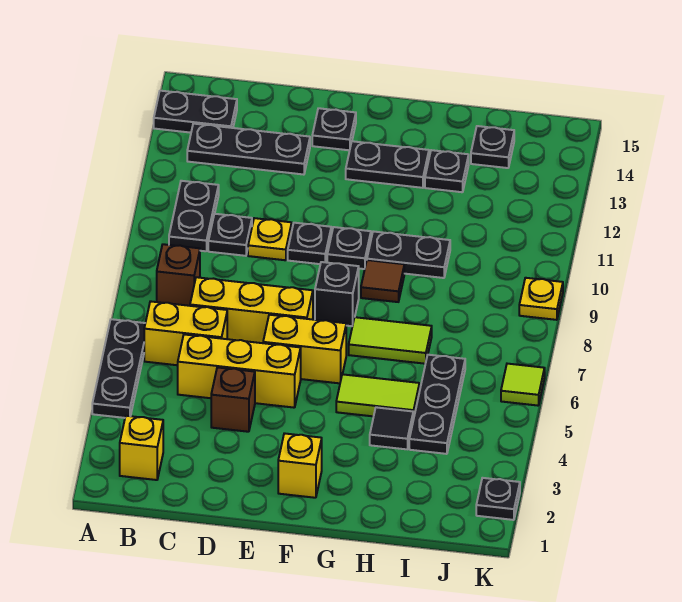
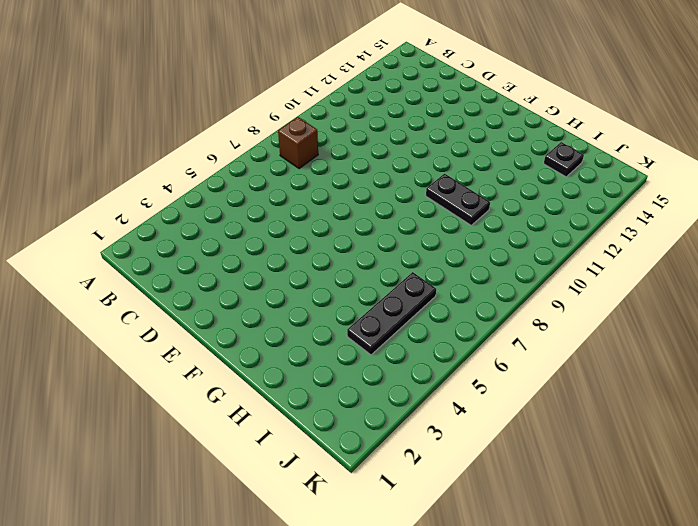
none -> black plate A4:A6 level 1
none -> black plate A14:B14 level 1
none -> yellow brick B2 level 1
none -> yellow brick B6:C6 level 1

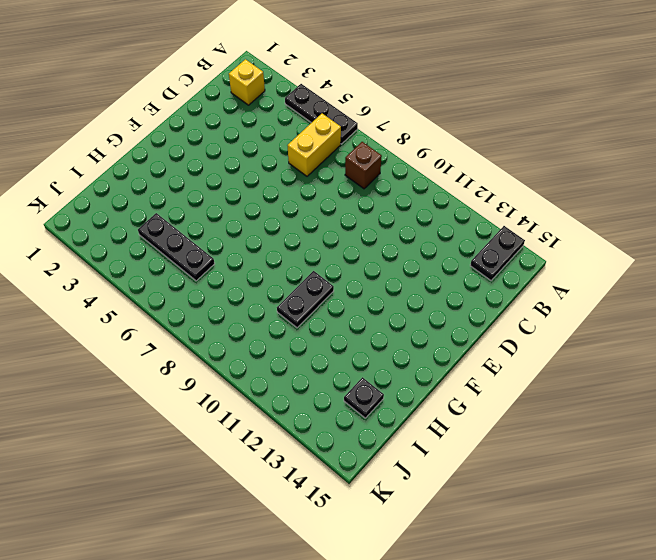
none -> black plate B10:B11 level 1
none -> black plate B13:D13 level 1
none -> yellow brick C5:E5 level 1
none -> yellow brick C7:E7 level 1

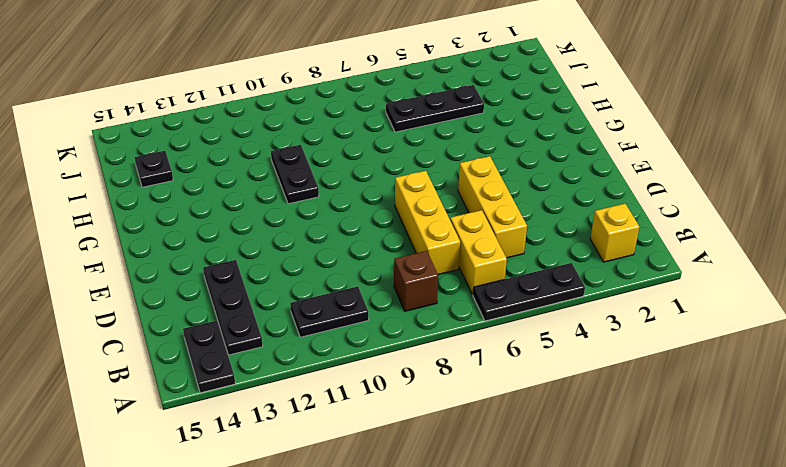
none -> black plate C10 level 1
none -> brown brick D4 level 1
none -> yellow plate D10 level 1
none -> yellow brick E6:F6 level 1

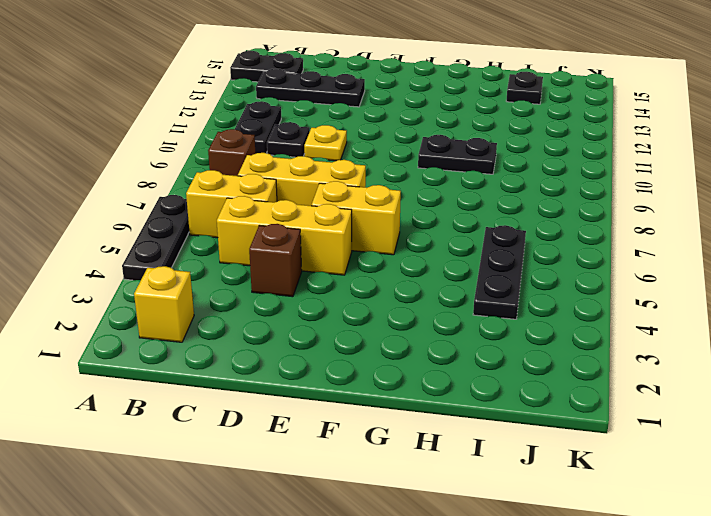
none -> black plate E10 level 1
none -> black plate E14 level 1
none -> yellow brick F2 level 1
none -> black brick F8 level 1

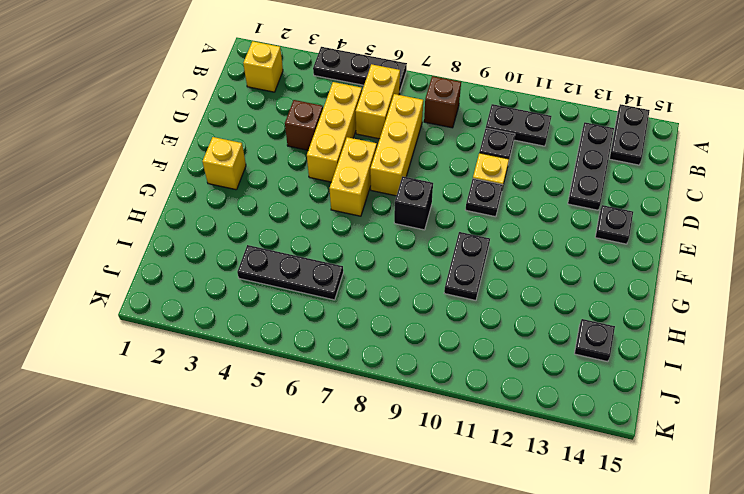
none -> black plate F10 level 1
none -> black plate F13:G13 level 1
none -> lime tile G5:H5 level 1
none -> lime tile G7:H7 level 1

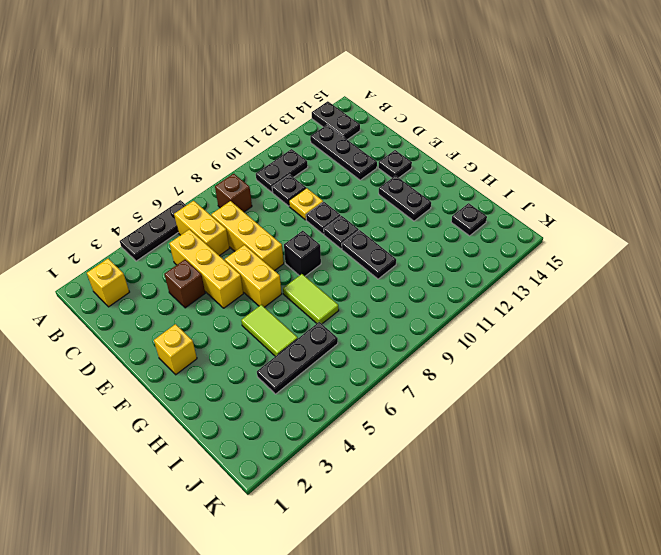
none -> brown tile G9 level 1
none -> black tile H4 level 1
none -> black plate H13 level 1
none -> black plate K2 level 1

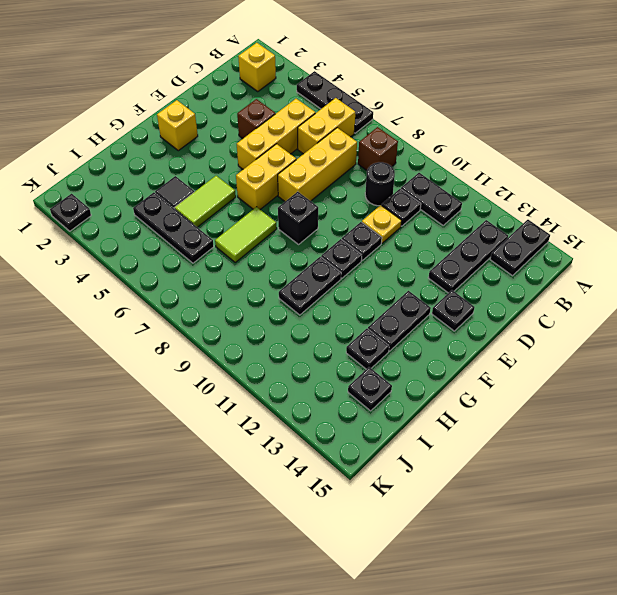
black round brick C9 level 1 -> none
none -> brown tile G9 level 1
none -> lime tile K6 level 1
none -> yellow plate K9 level 1

